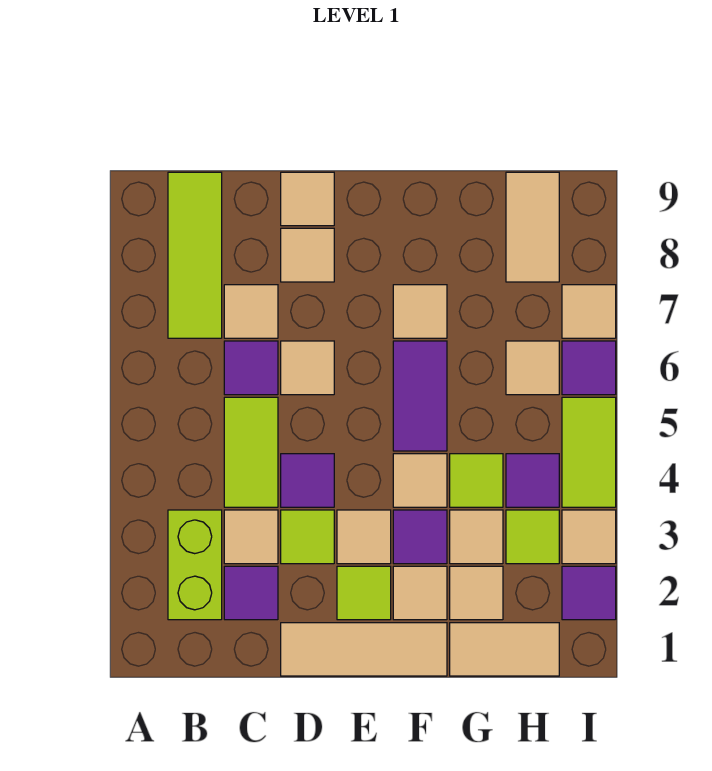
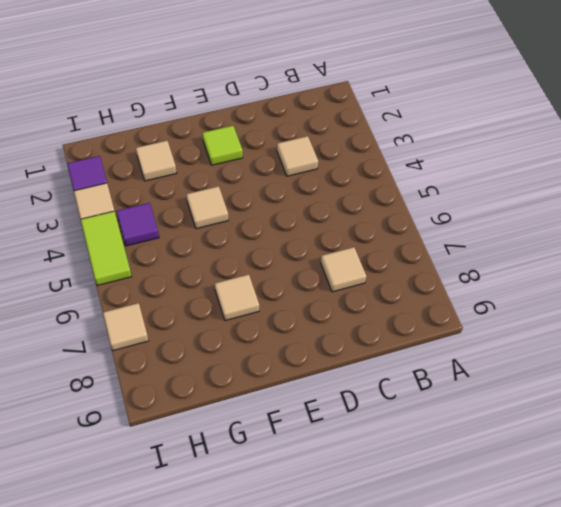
none -> lime brick B2:B3 level 1
none -> lime tile B7:B9 level 1
none -> purple tile C2 level 1
none -> lime tile C4:C5 level 1

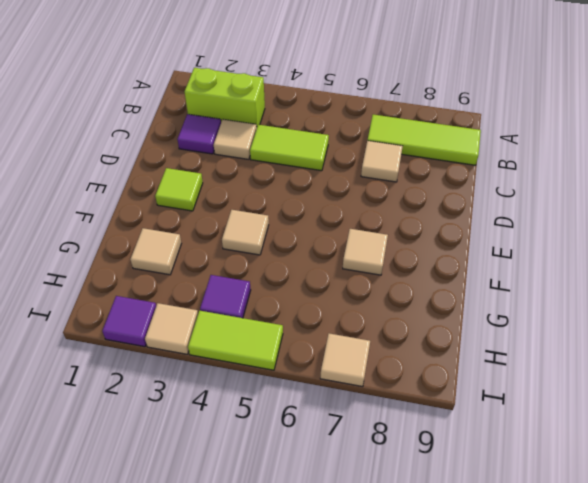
none -> purple tile C6 level 1
none -> tan tile D1:F1 level 1
none -> lime tile D3 level 1
none -> purple tile D4 level 1

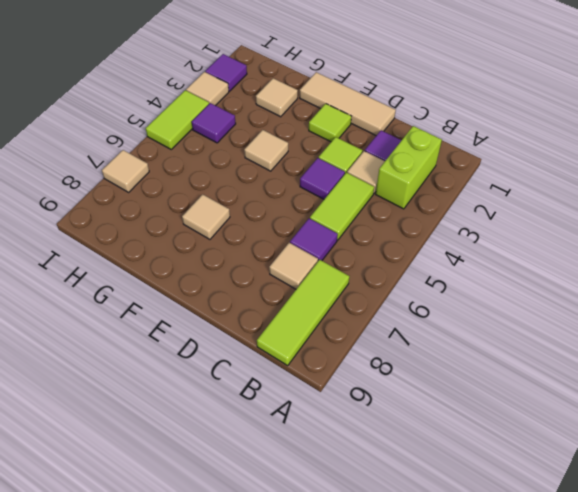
none -> tan tile D6 level 1
none -> tan tile D8 level 1
none -> tan tile D9 level 1
none -> tan tile E3 level 1

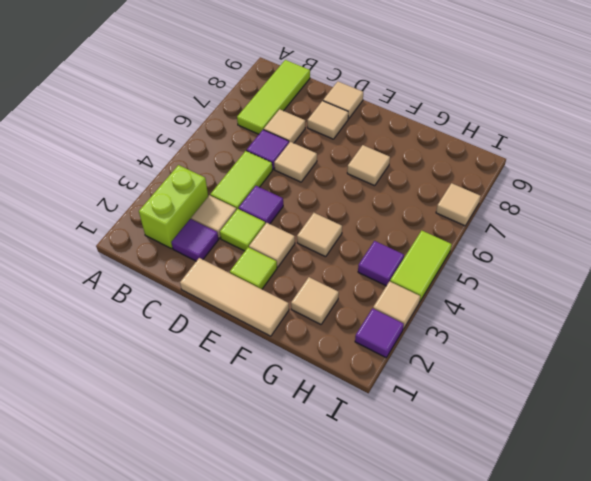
none -> tan tile F2 level 1
none -> purple tile F3 level 1
none -> purple tile F5:F6 level 1
none -> tan tile G1:H1 level 1

